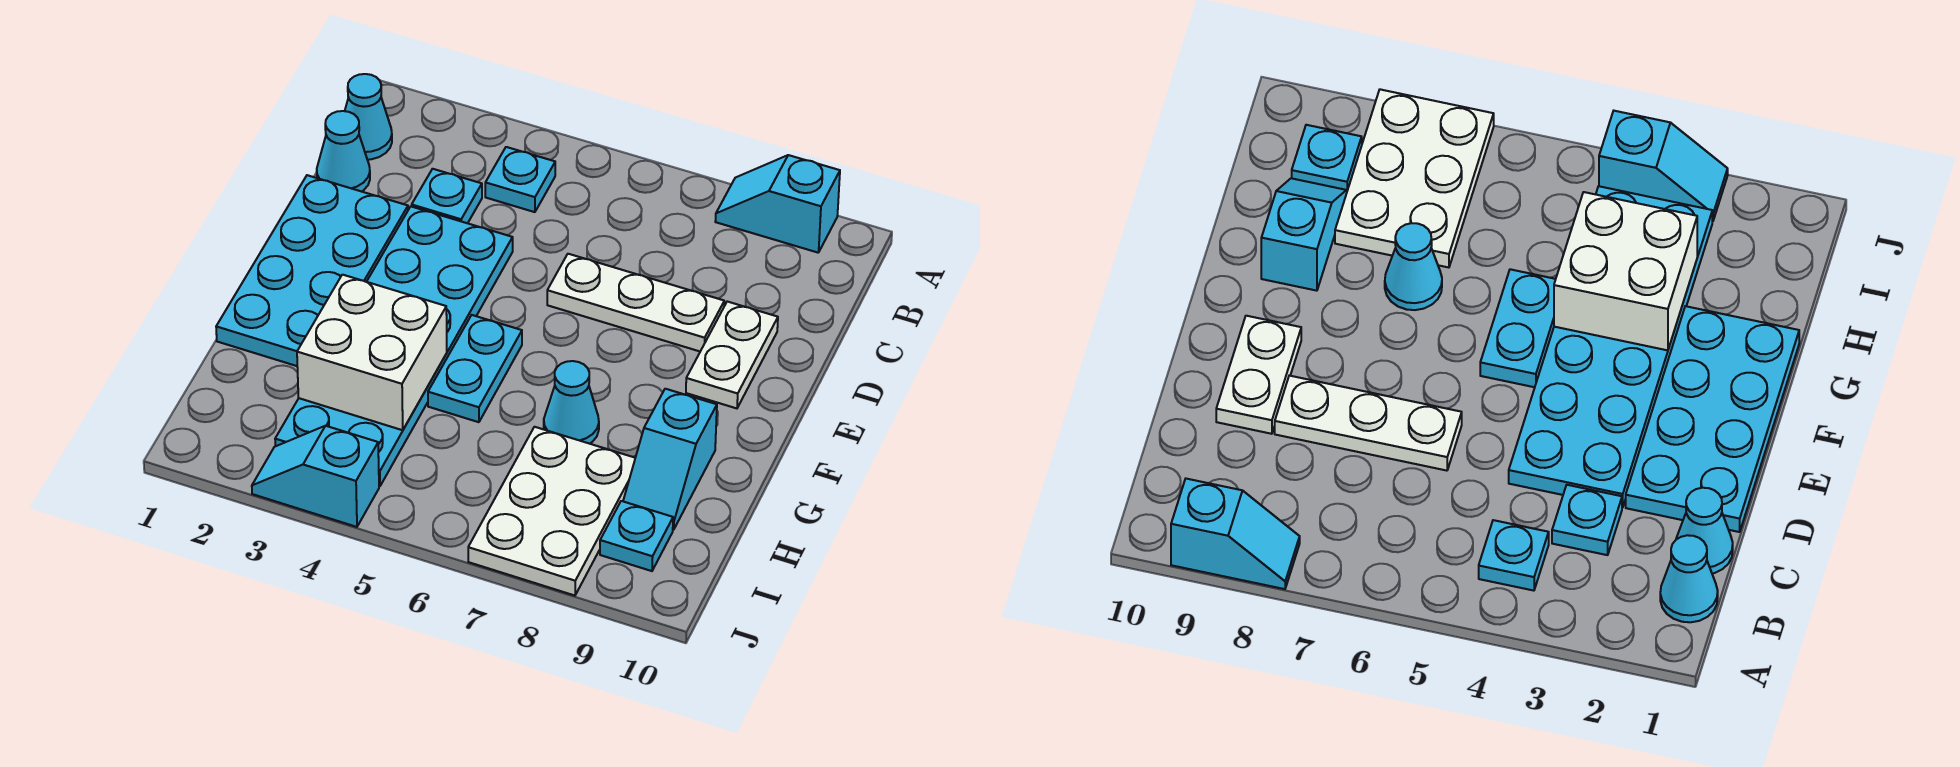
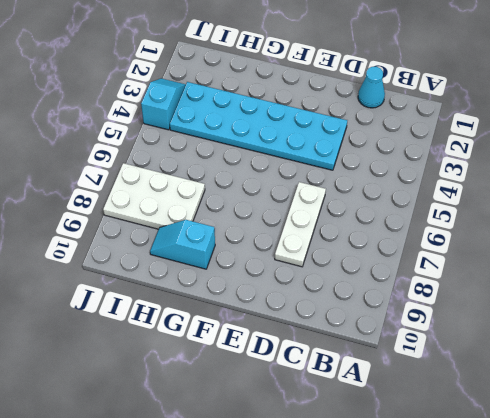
none -> cyan slope A8:A9 level 1 top 9
none -> cyan cone B1 level 1
none -> cyan plate B4 level 1

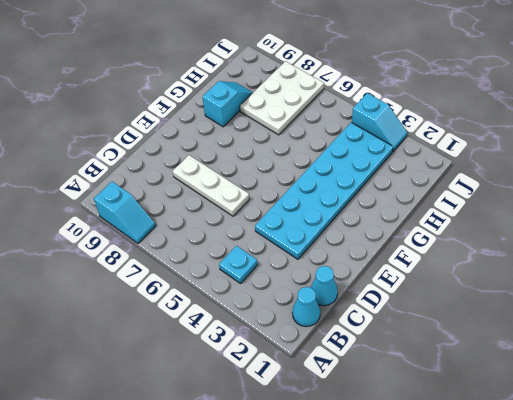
none -> cyan plate C3 level 1
none -> cyan plate D1:G2 level 1
none -> white plate D9:E9 level 1

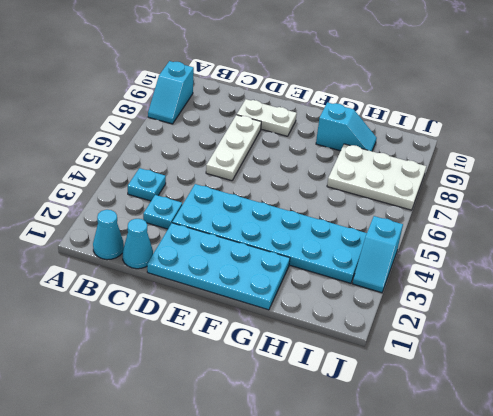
none -> cyan plate F5:G5 level 1
none -> cyan cone G7 level 1
none -> cyan plate I9 level 1

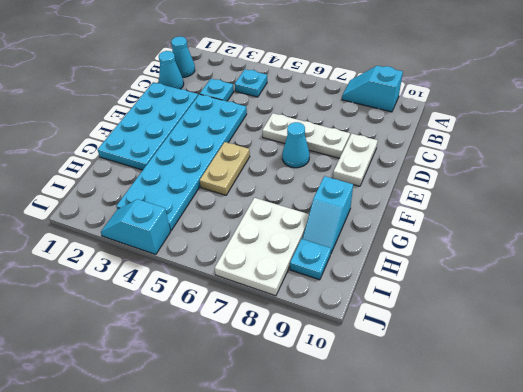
cyan cone E7 level 1 -> cyan cone G7 level 1
tan plate F5:G5 level 1 -> cyan plate F5:G5 level 1
none -> white brick G3:H4 level 2

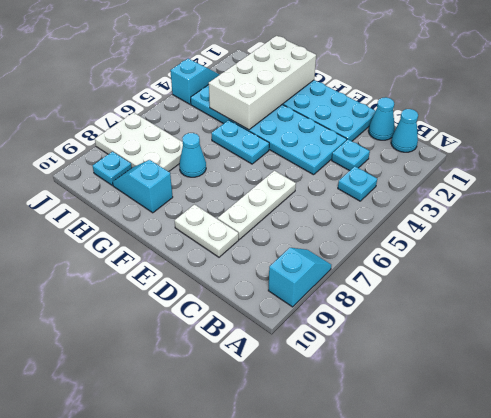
white brick G1:H4 level 2 -> white brick G3:H4 level 2

